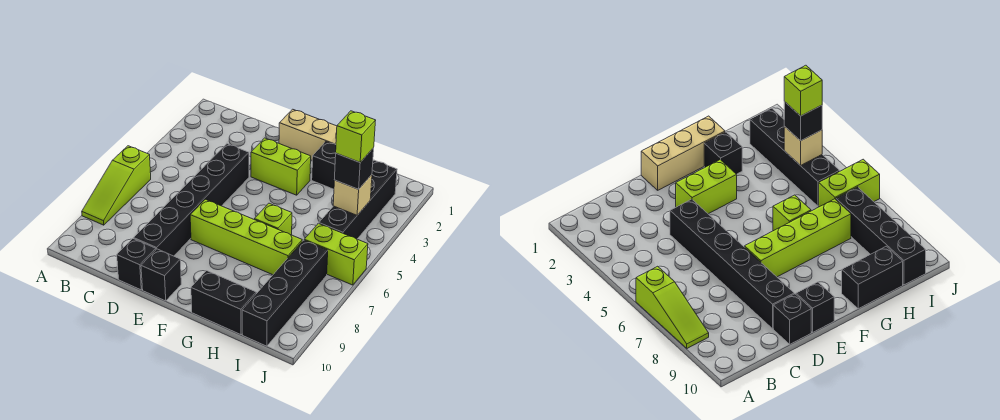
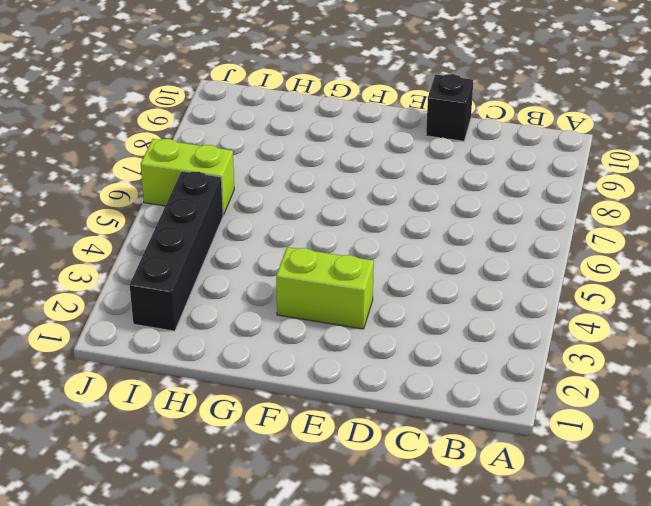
none -> lime slope A6:A8 level 1 top 6
none -> black brick D4:D9 level 1
none -> tan brick E1:G1 level 1

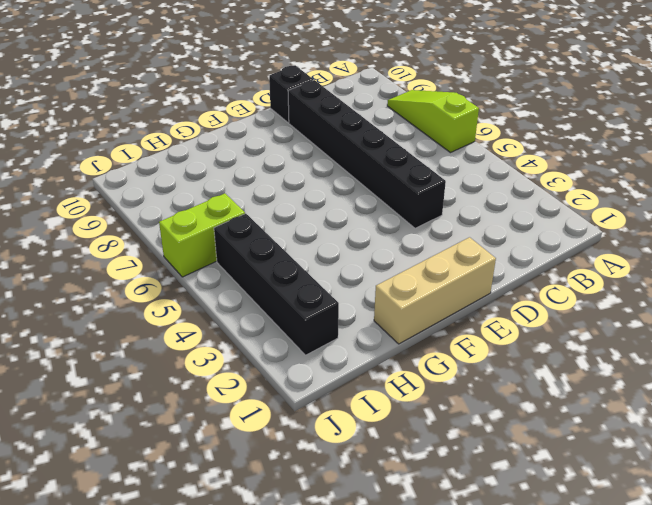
none -> lime brick E3:F3 level 1
none -> lime brick E7:H7 level 1
none -> black brick E10 level 1

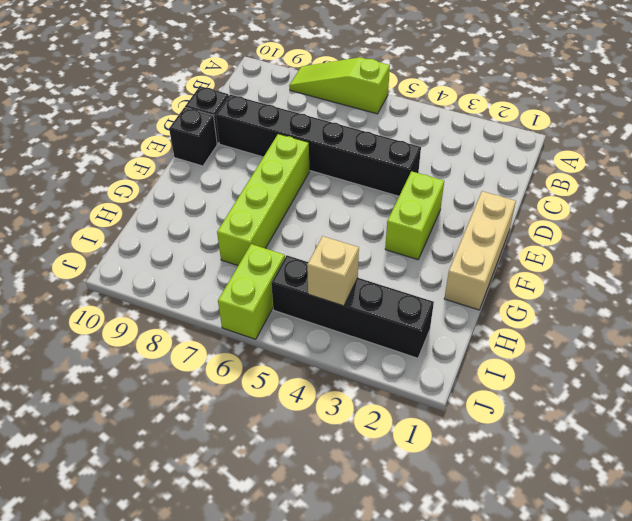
none -> black brick G2 level 1
none -> lime brick G6 level 1
none -> black brick G10:H10 level 1

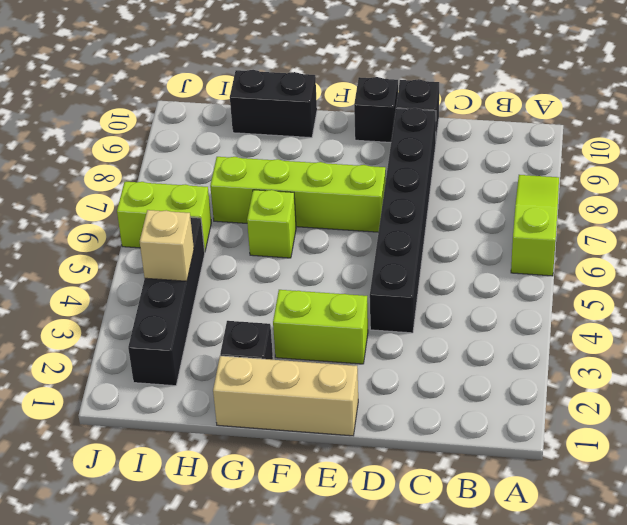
none -> black brick I7:I10 level 1
none -> black brick I4 level 3
none -> lime brick I4 level 4

